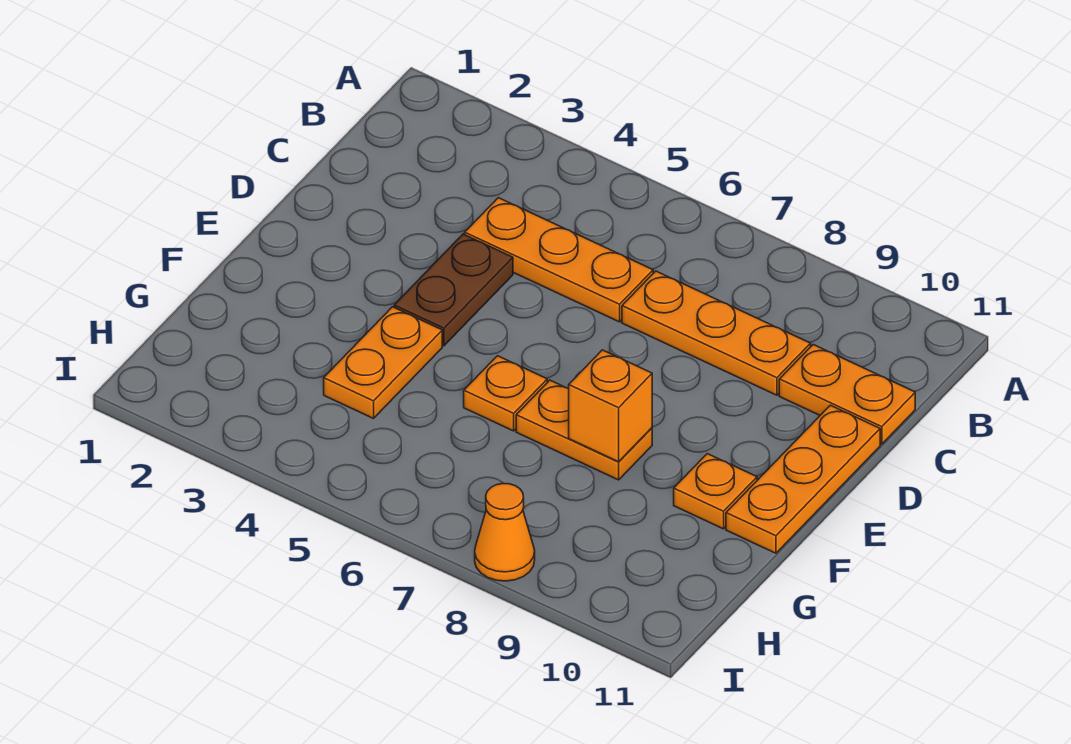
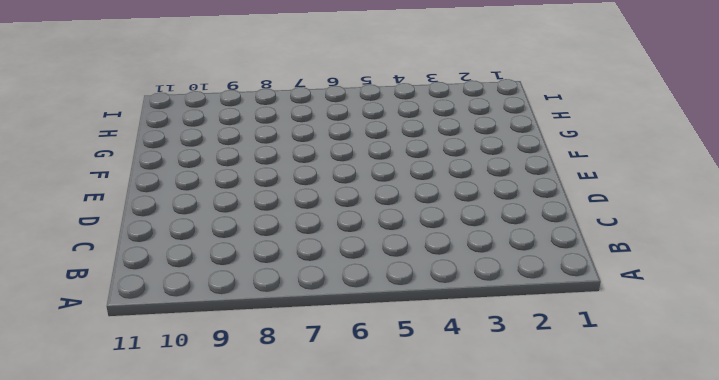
none -> orange plate C4:C6 level 1
none -> orange plate C7:C9 level 1

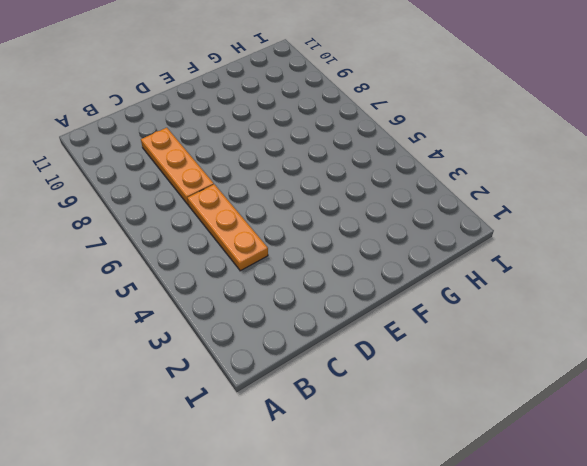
none -> orange plate C10:C11 level 1
none -> brown plate D4:E4 level 1

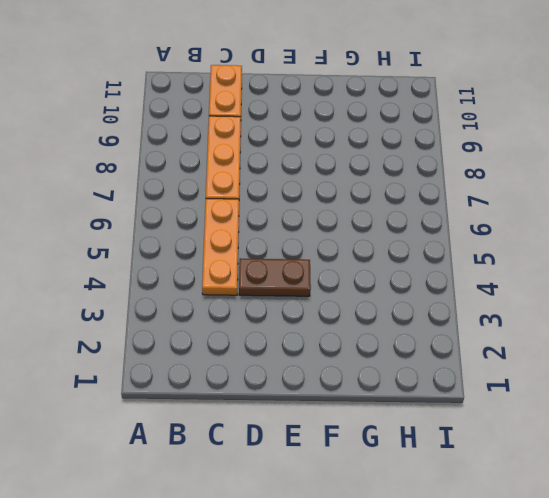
none -> orange plate D11:F11 level 1
none -> orange plate F4:G4 level 1

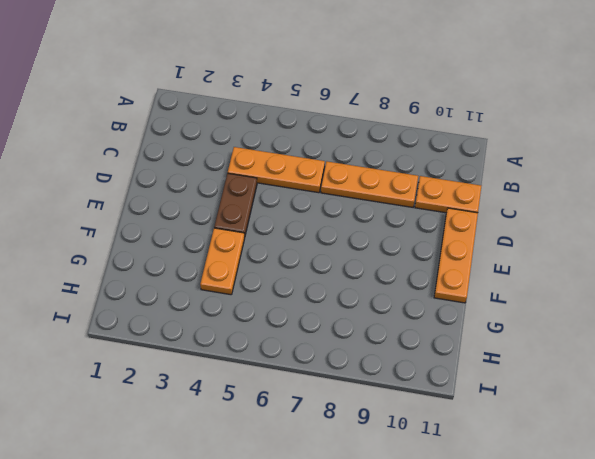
none -> orange plate F6 level 1
none -> orange plate F7:F8 level 1

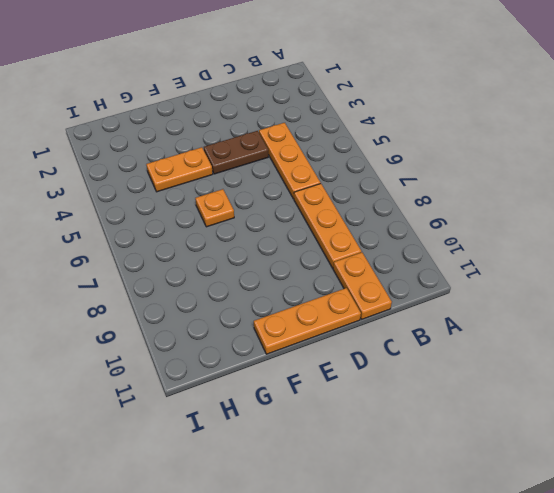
none -> orange plate F7:F8 level 1
none -> orange plate F10 level 1

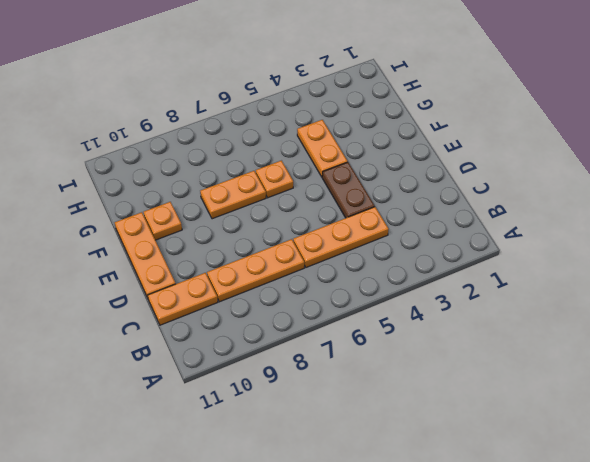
none -> orange cone I8 level 1
none -> orange brick F8 level 2

